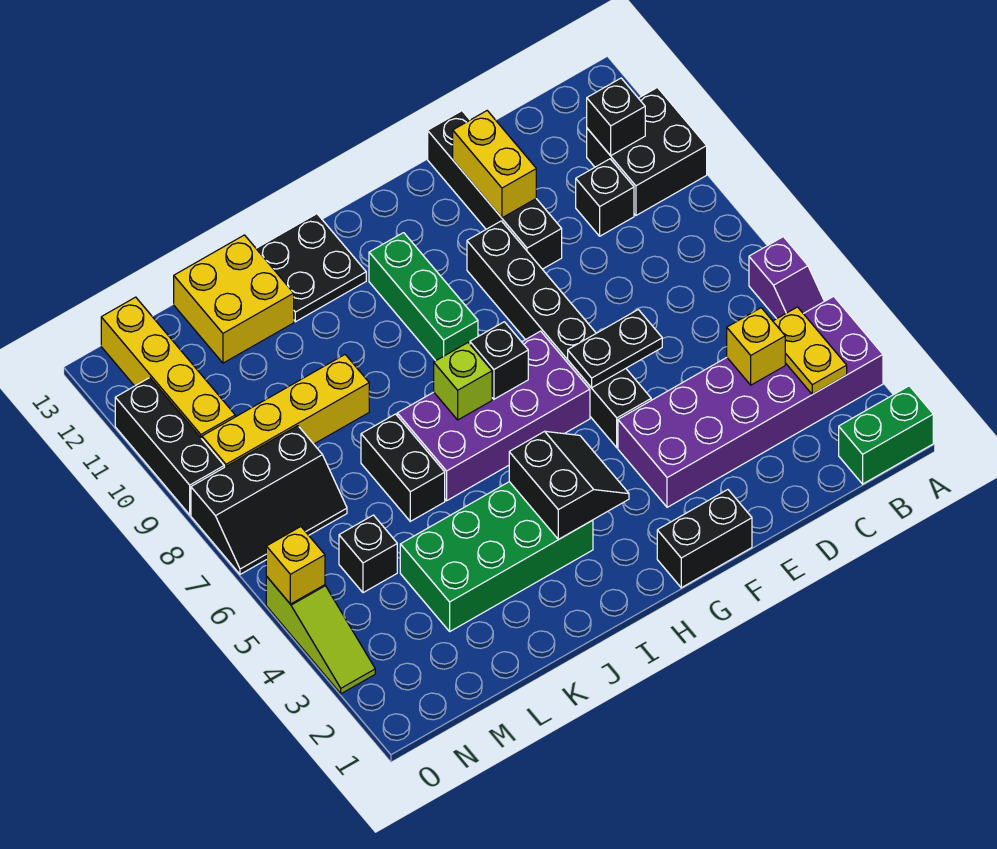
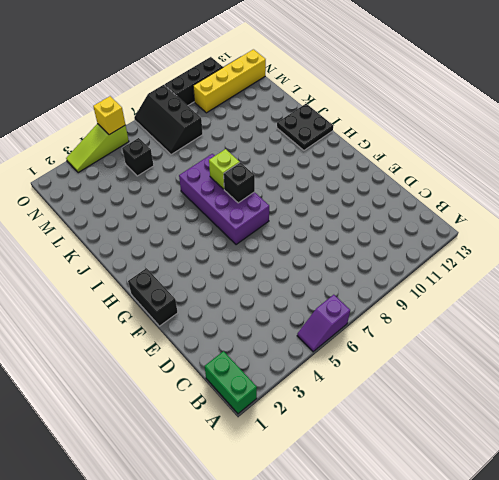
none -> purple brick A3:F4 level 1
none -> black brick A10:B11 level 1
none -> black brick C10 level 1

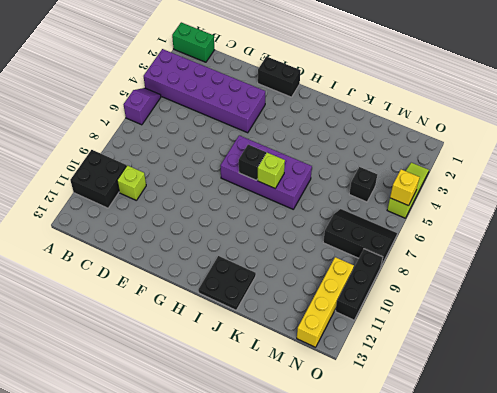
lime brick C10 level 1 -> black brick C10 level 1
none -> black brick E10:E13 level 1
none -> black brick F5:F10 level 1
none -> green brick H9:H11 level 1

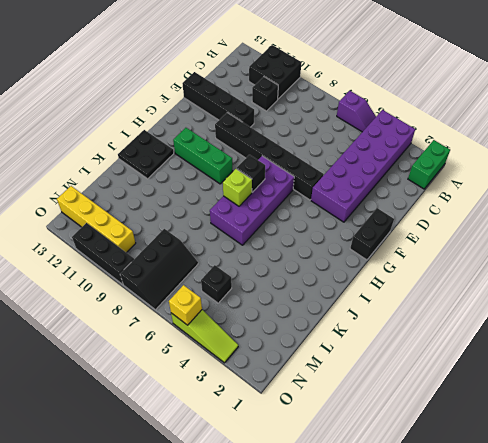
none -> green brick I3:L4 level 1
none -> black brick K6:K7 level 1
none -> yellow brick K9:N9 level 1

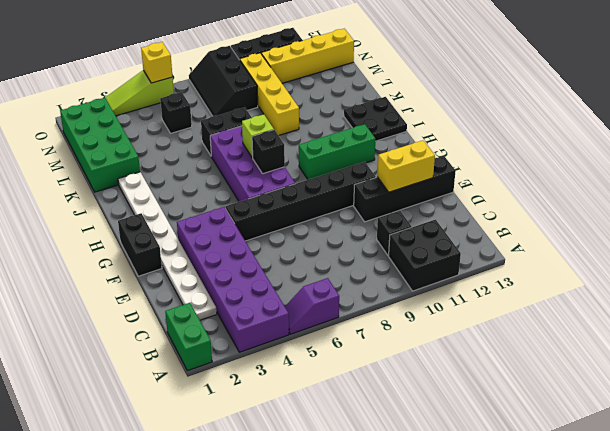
white plate C2:J2 level 1 -> none
green brick K1:N2 level 1 -> green brick I3:L4 level 1
none -> yellow brick K12:L13 level 1
none -> yellow plate B3:B4 level 2
none -> black brick B11 level 2

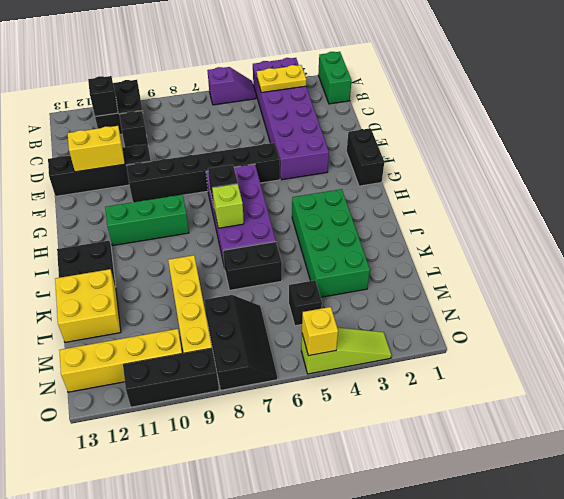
none -> yellow brick C4 level 2
none -> black plate E6:F6 level 2
none -> black slope H3:I4 level 2 top I

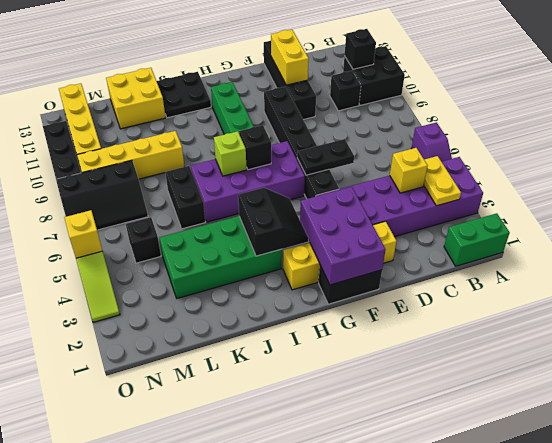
yellow brick E2:H2 level 1 -> none
purple brick F1:G3 level 2 -> none

